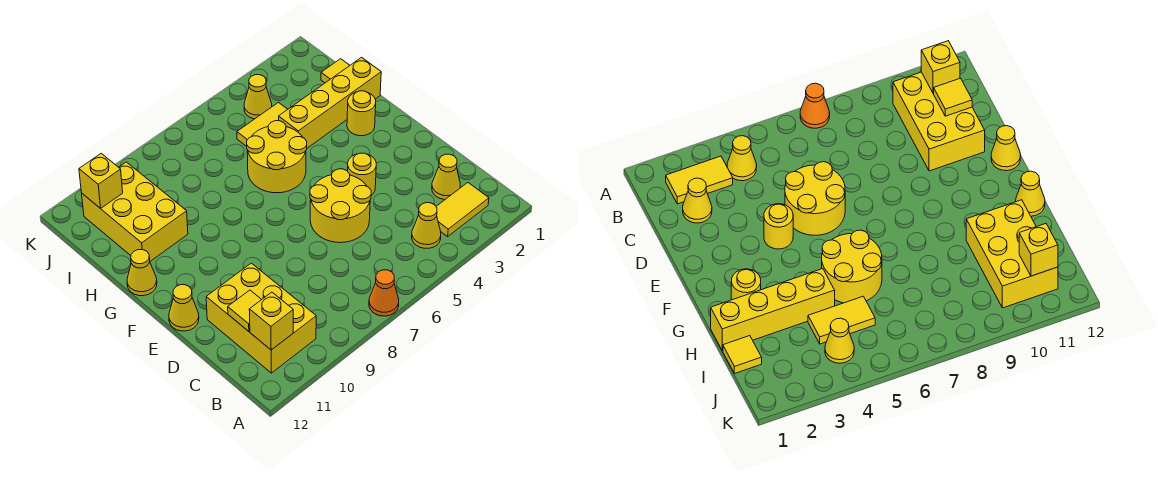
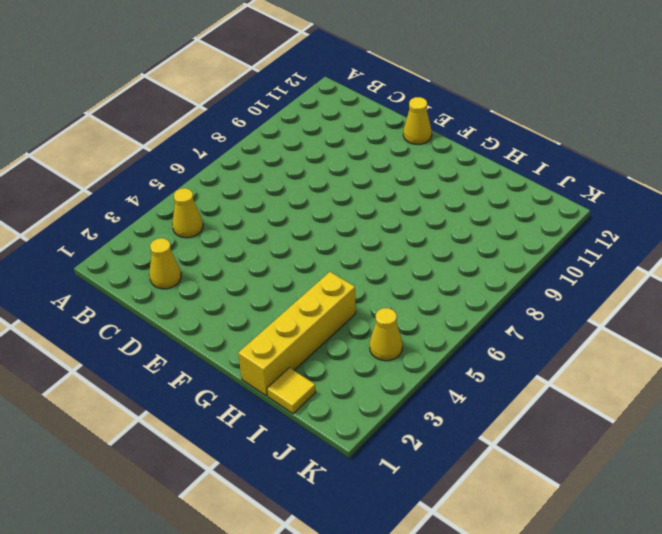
none -> orange cone A7 level 1
none -> yellow tile B2:B3 level 1
none -> yellow brick B10:D11 level 1

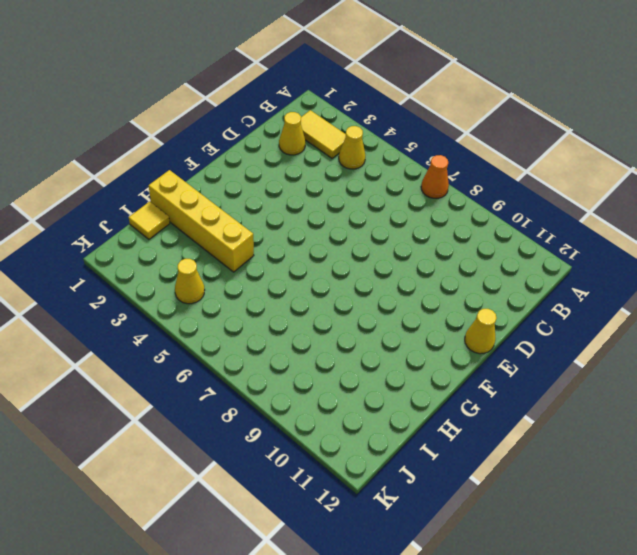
none -> yellow brick B10:D11 level 1
none -> yellow round brick D5:E6 level 1
none -> yellow round brick E4 level 1

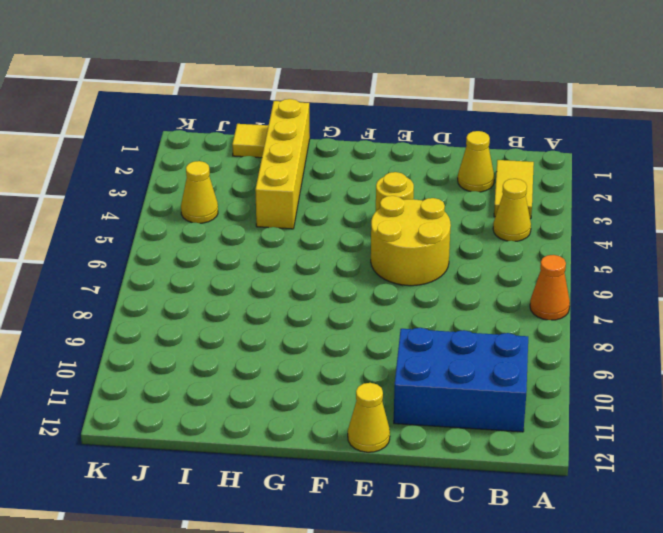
blue brick B10:D11 level 1 -> yellow brick B10:D11 level 1
none -> yellow round brick G2 level 1
none -> yellow round brick G5:H6 level 1
none -> yellow cone G12 level 1

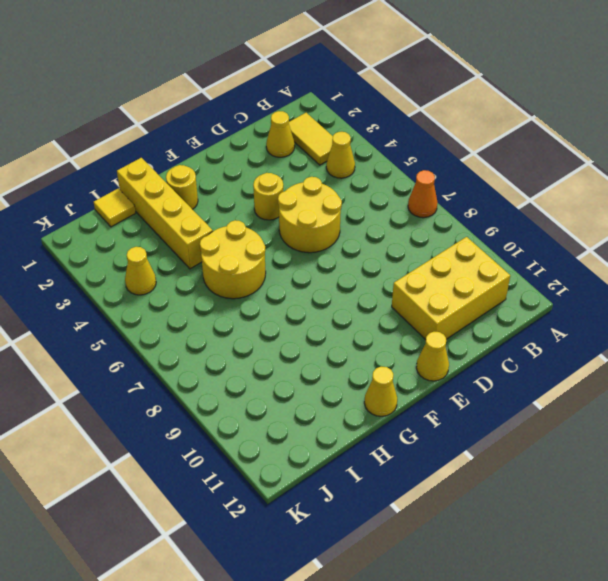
none -> yellow brick H10:J11 level 1
none -> yellow tile I4:I5 level 1
none -> yellow brick B11 level 2

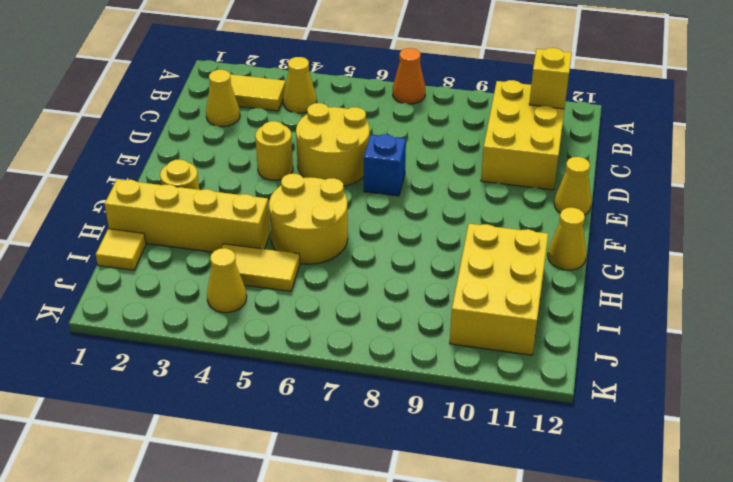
blue brick E7 level 1 -> none
none -> yellow tile C11 level 2
none -> yellow brick J11 level 2

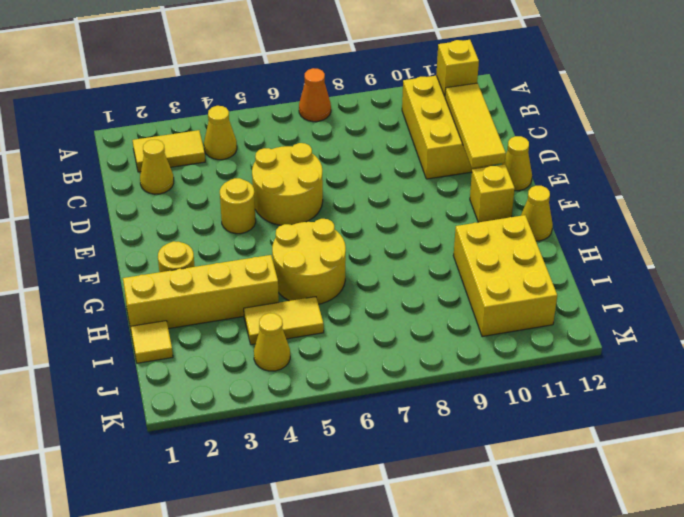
yellow tile C11:E11 level 2 -> yellow tile C11 level 2
yellow brick F11 level 1 -> yellow brick J11 level 2

